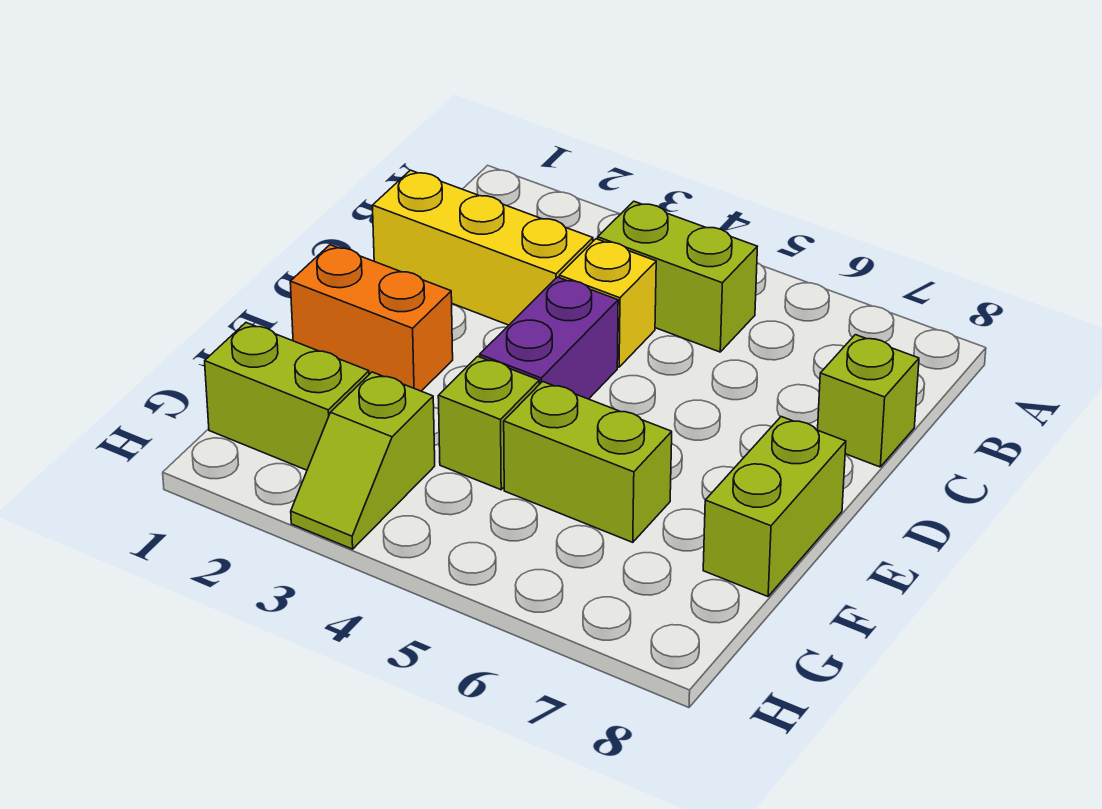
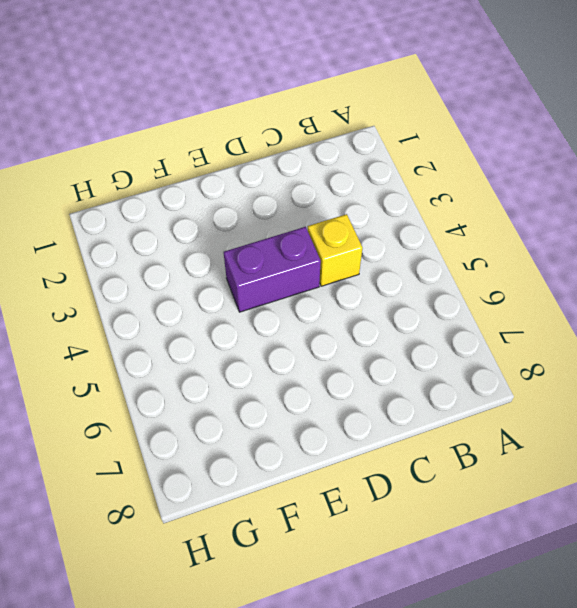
none -> lime brick B4:B5 level 1
none -> yellow brick C1:C3 level 1

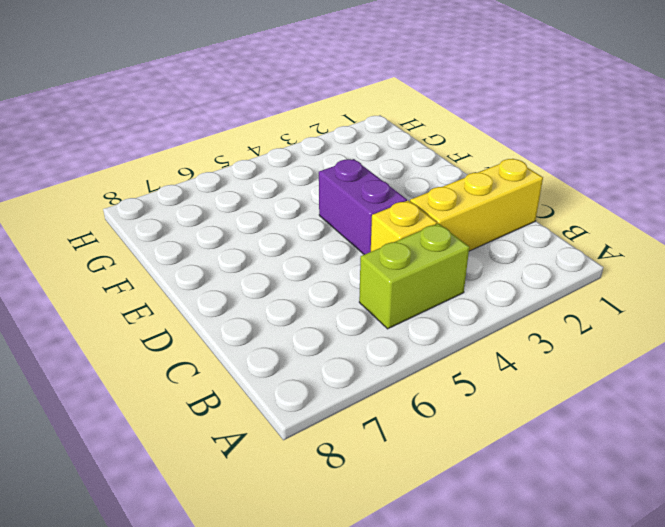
none -> lime brick C8 level 1
none -> orange brick E1:E2 level 1

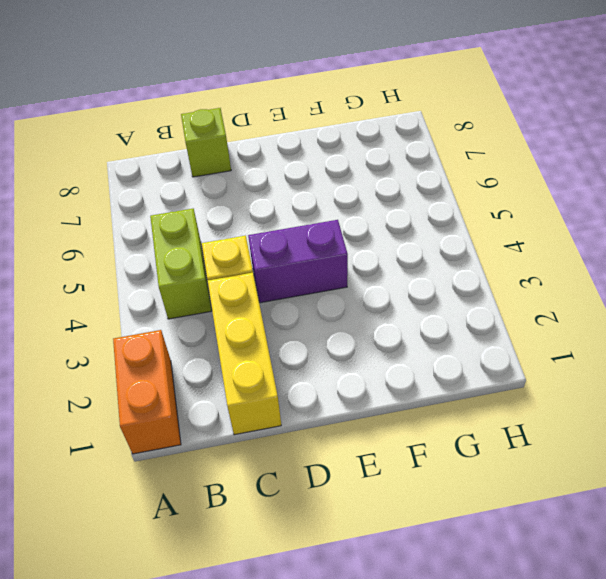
orange brick A1:A2 level 1 -> orange brick E1:E2 level 1
none -> lime brick E8:F8 level 1
none -> lime brick F4 level 1

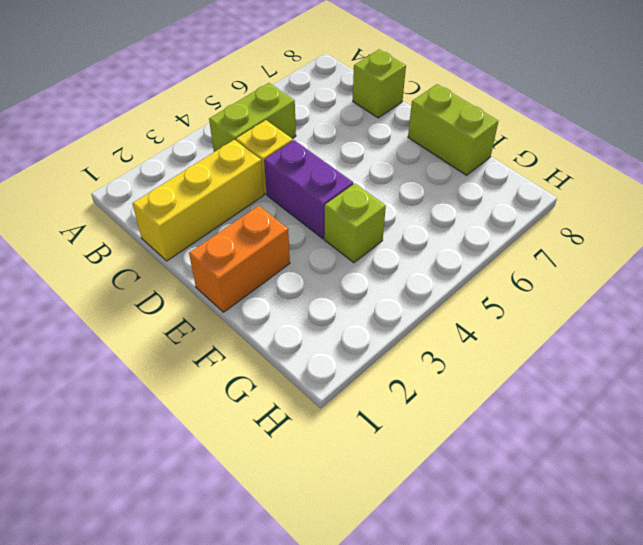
none -> lime brick F5:F6 level 1
none -> lime brick G1:G2 level 1

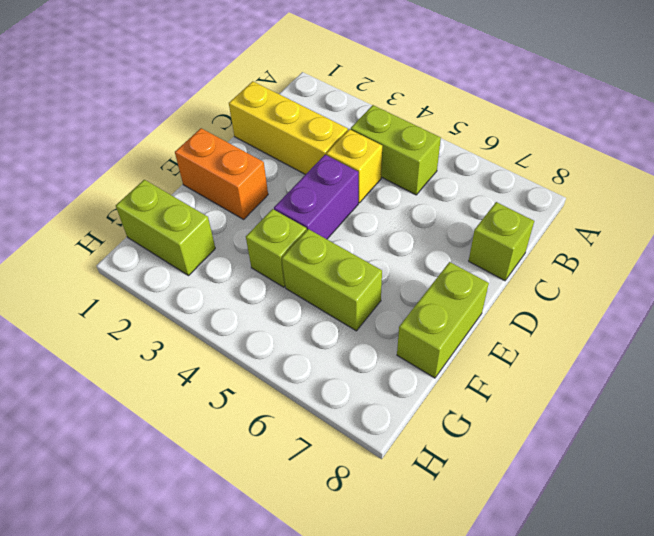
none -> lime slope G3:H3 level 1 top G

